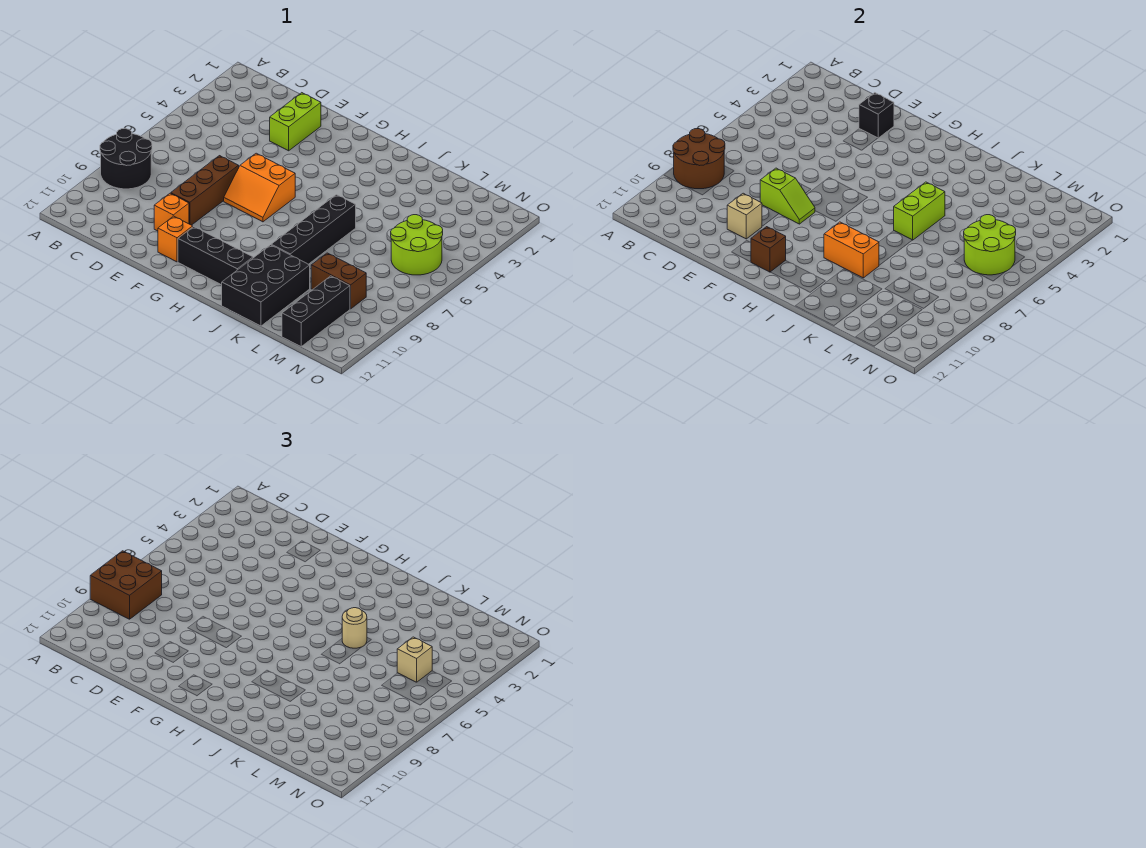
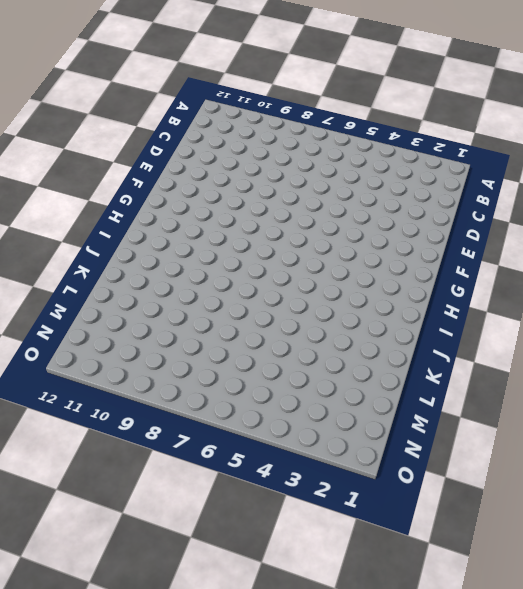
none -> black round brick A8:B9 level 1
none -> lime brick E2:E3 level 1
none -> brown brick E7:E9 level 1

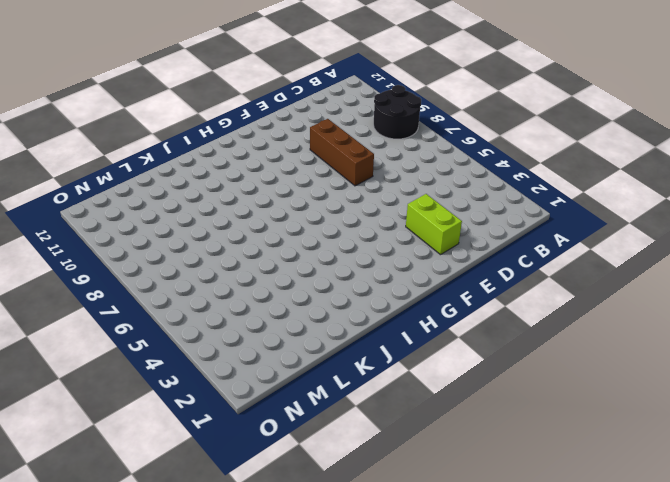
none -> orange brick E10 level 1
none -> orange slope F6:G7 level 1 top 6
none -> orange brick F11 level 1

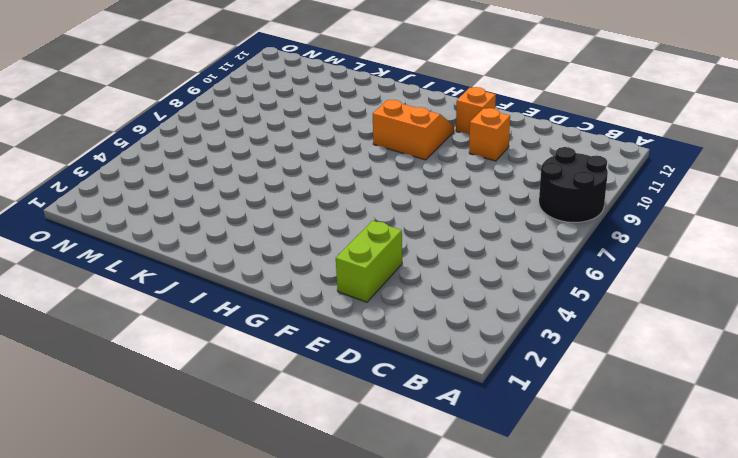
orange slope G9:H10 level 1 top 9 -> orange slope F6:G7 level 1 top 6
none -> brown brick E7:E9 level 1
none -> black brick G11:I11 level 1
none -> black brick J6:J9 level 1

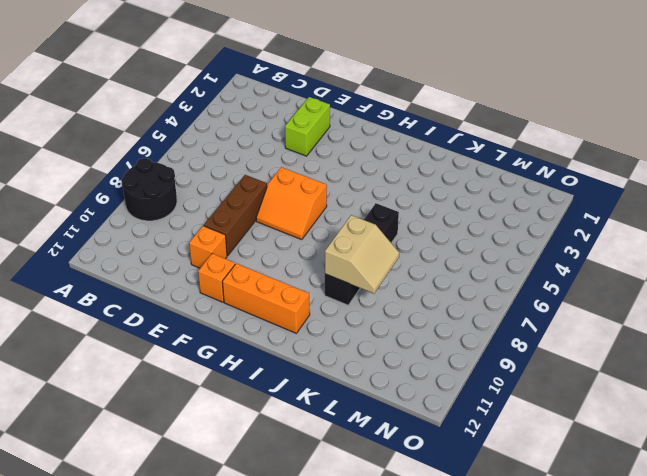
orange brick G11:I11 level 1 -> black brick G11:I11 level 1
tan slope J8:K9 level 2 top J -> orange brick I9:J9 level 2
none -> black brick J10:K12 level 1
none -> brown brick L9:M9 level 1
none -> lime round brick M5:N6 level 1

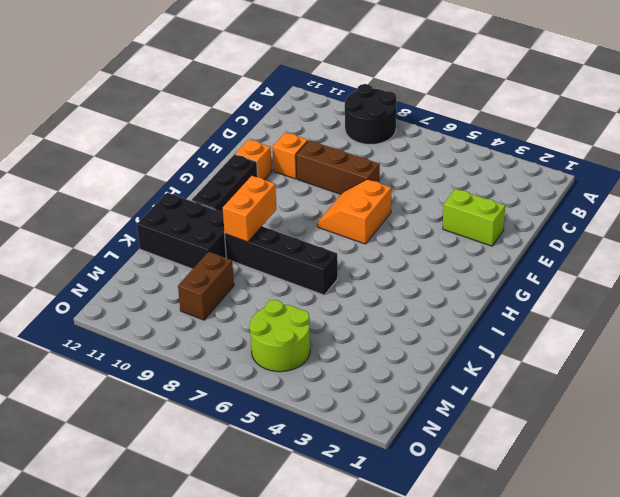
none -> black brick M10:M12 level 1
none -> brown round brick A8:B9 level 2
none -> black brick E2 level 2

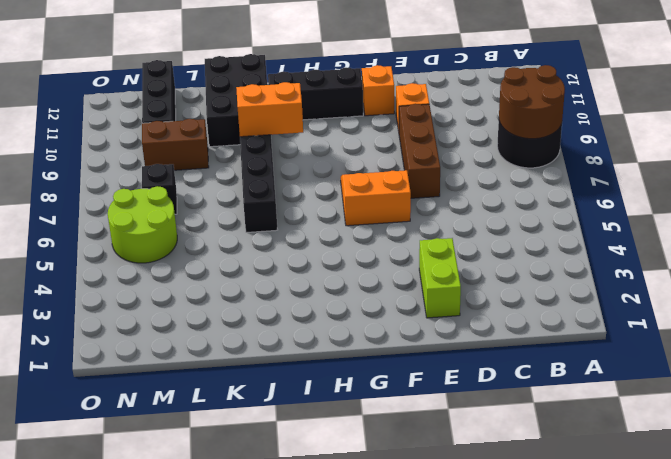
black brick M7 level 1 -> black brick E2 level 2
none -> lime slope E8:F8 level 2 top E
none -> tan brick E10 level 2
none -> brown brick G11 level 2

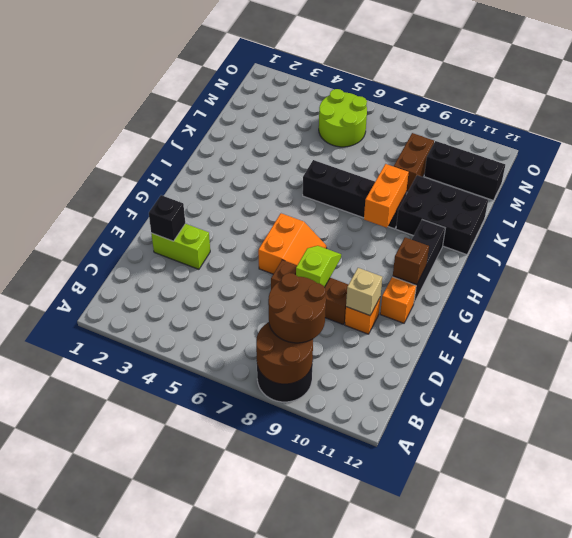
brown round brick B8:C9 level 3 -> brown brick A8:B9 level 3
none -> lime brick J5:J6 level 2
none -> lime round brick M5:N6 level 2
none -> tan round brick J5 level 3

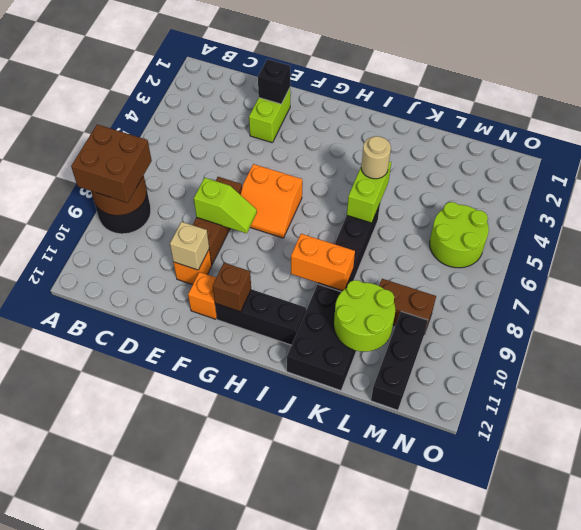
lime round brick K10:L11 level 2 -> lime round brick M5:N6 level 2
none -> tan brick M5 level 3

